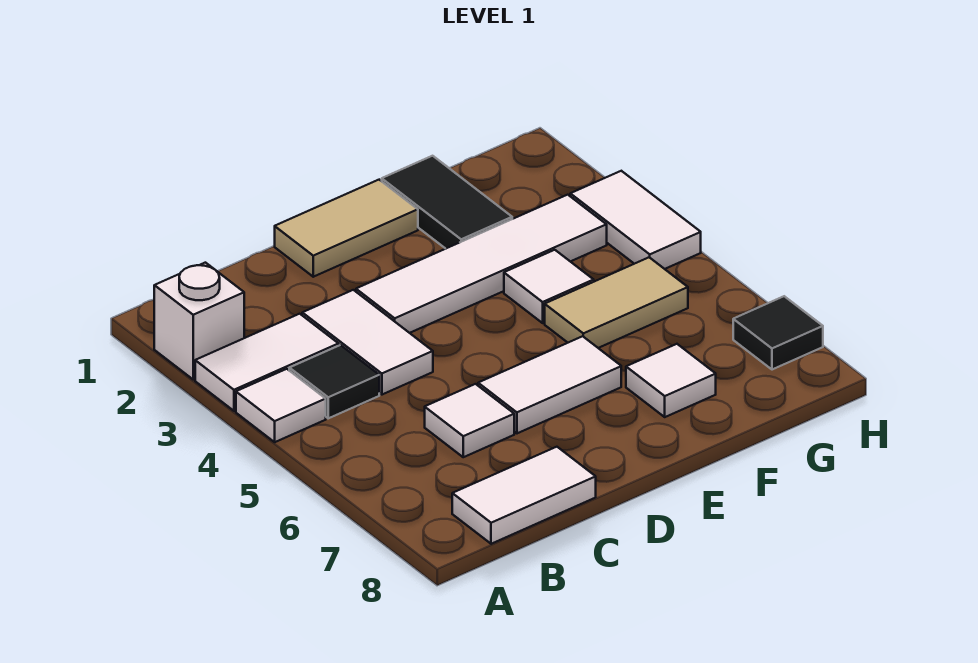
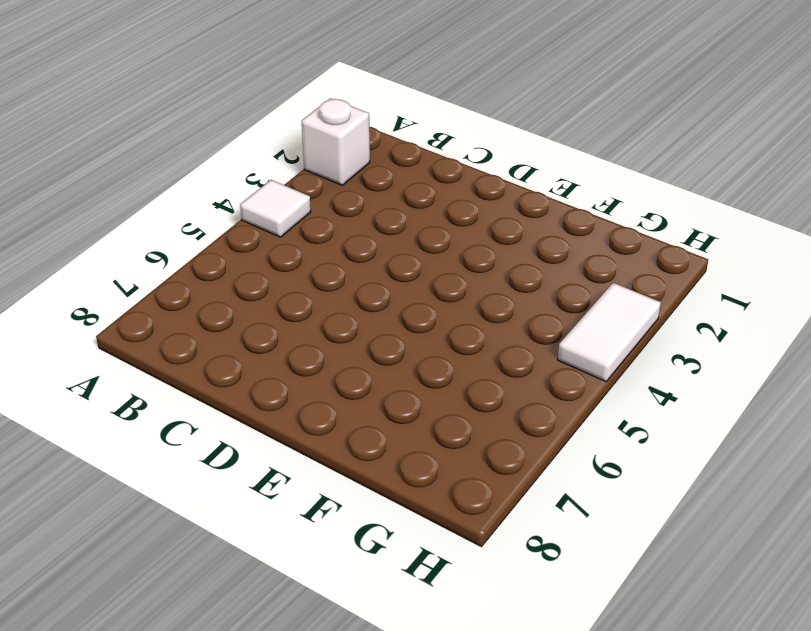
none -> white tile A3:B3 level 1
none -> black tile B4 level 1
none -> white tile B8:C8 level 1

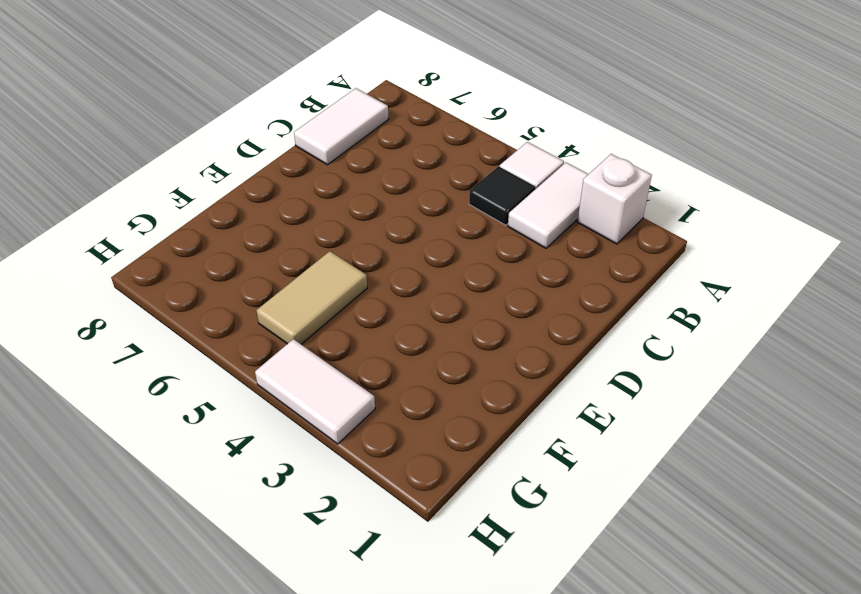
none -> white tile C3:C4 level 1
none -> white tile C6 level 1
none -> tan tile D1:E1 level 1

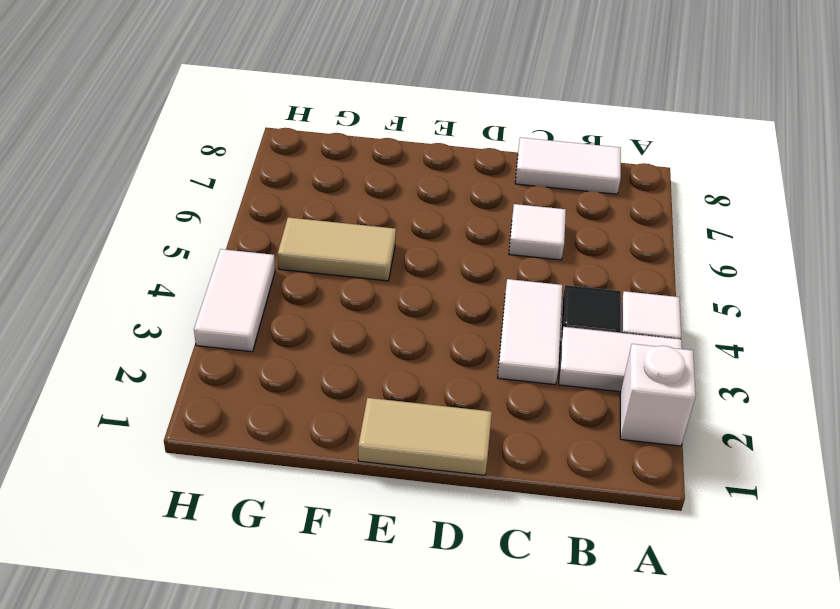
none -> white tile D3:G3 level 1
none -> white tile D6:E6 level 1
none -> black tile F1:F2 level 1

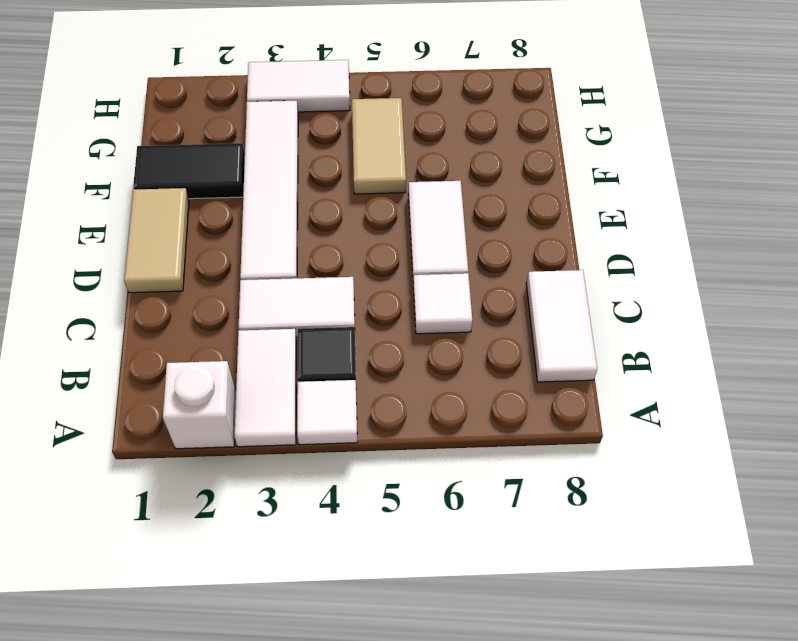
none -> white tile F4 level 1
none -> white tile F7 level 1
none -> black tile H7 level 1

